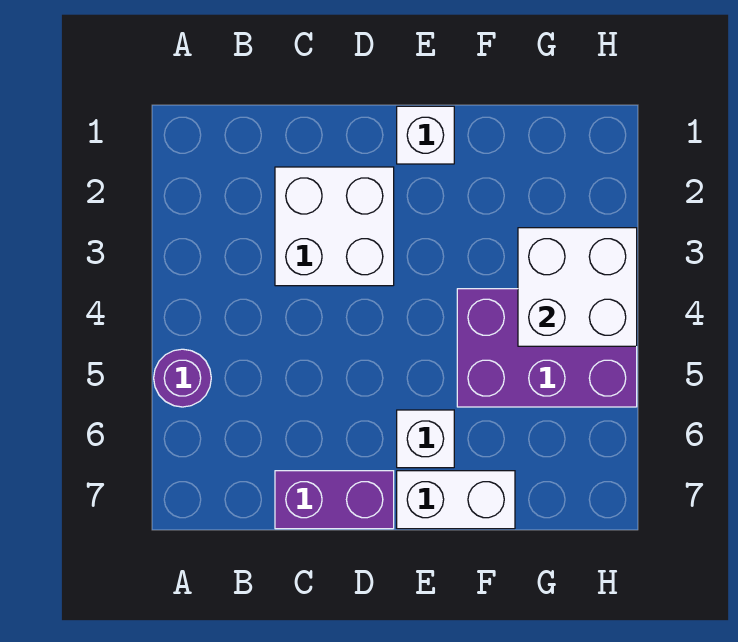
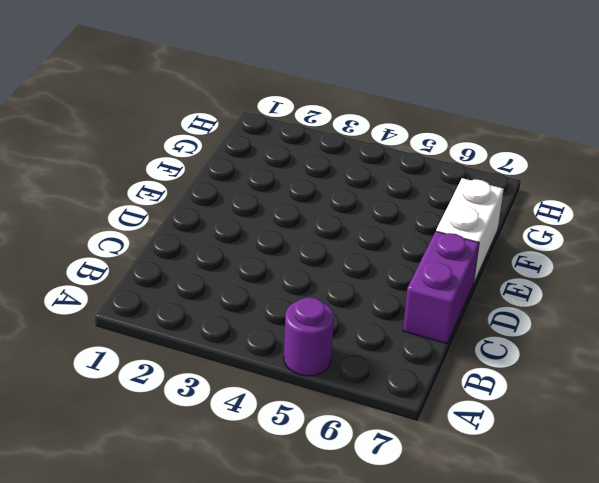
none -> white brick C2:D3 level 1
none -> white brick E1 level 1

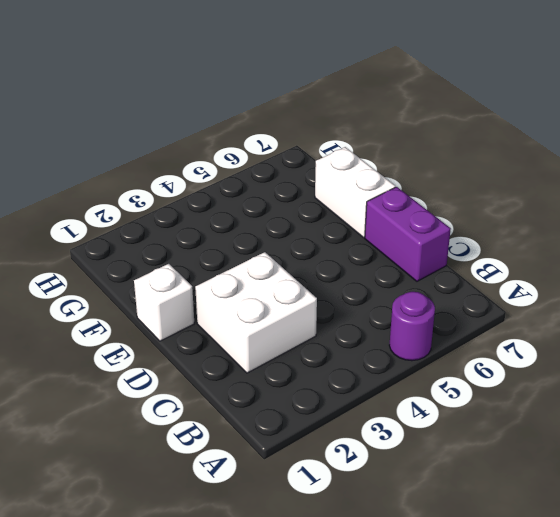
none -> white brick E6 level 1
none -> purple brick F4:H5 level 1

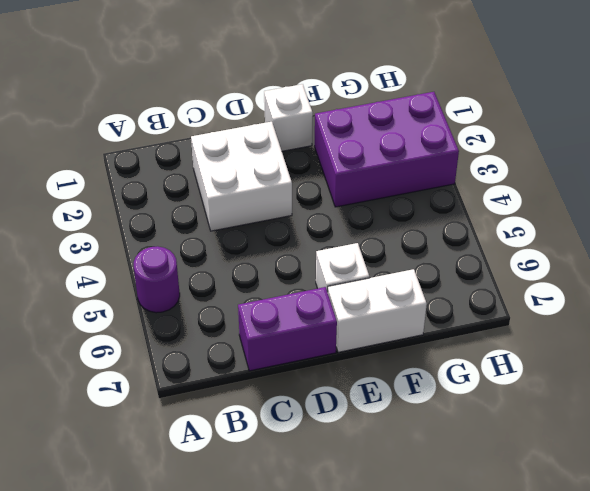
purple brick F2:H3 level 1 -> purple brick F4:H5 level 1
none -> white brick G3:H4 level 2

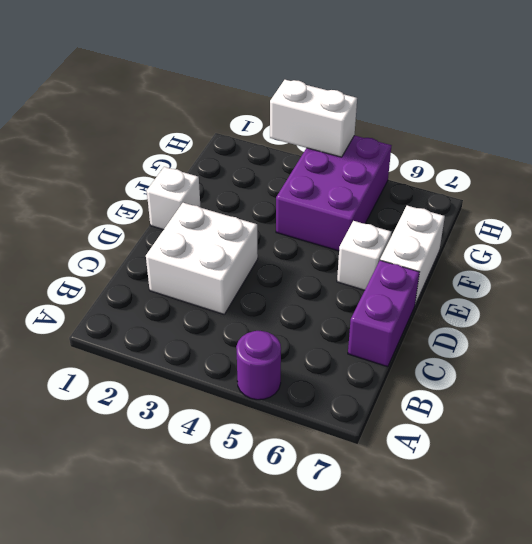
white brick H3:H4 level 2 -> white brick G3:H4 level 2

